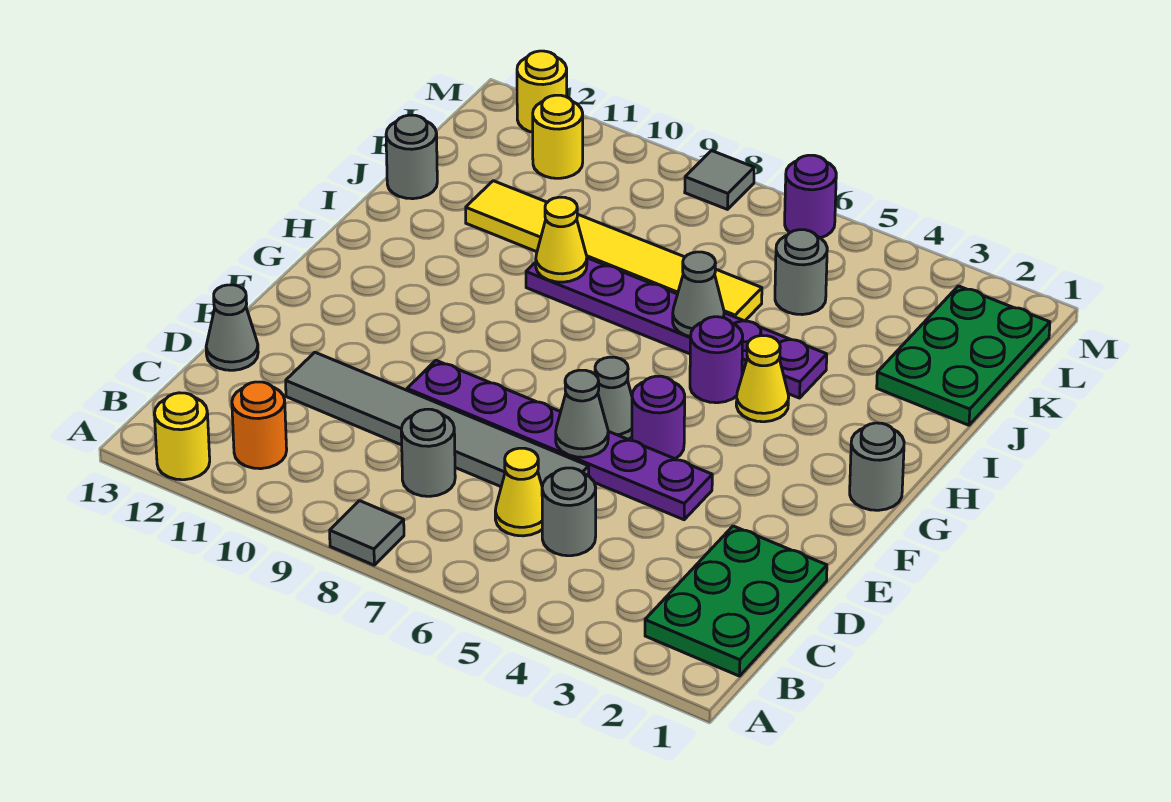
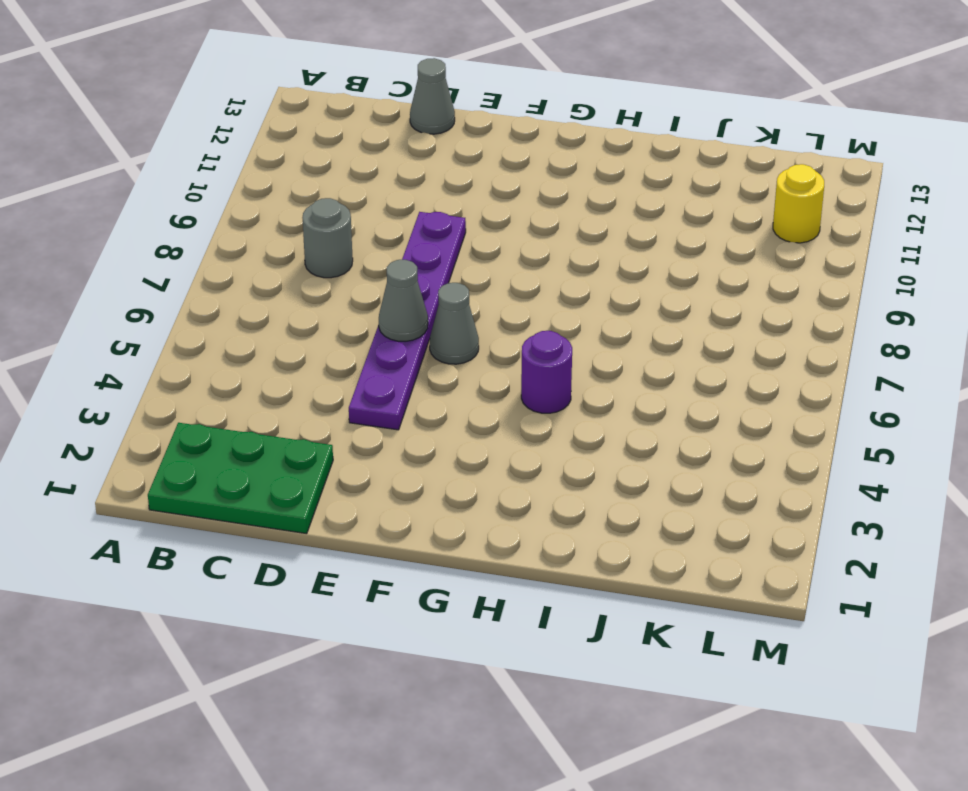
none -> grey tile A8 level 1
none -> yellow round brick A12 level 1
none -> orange round brick B11 level 1

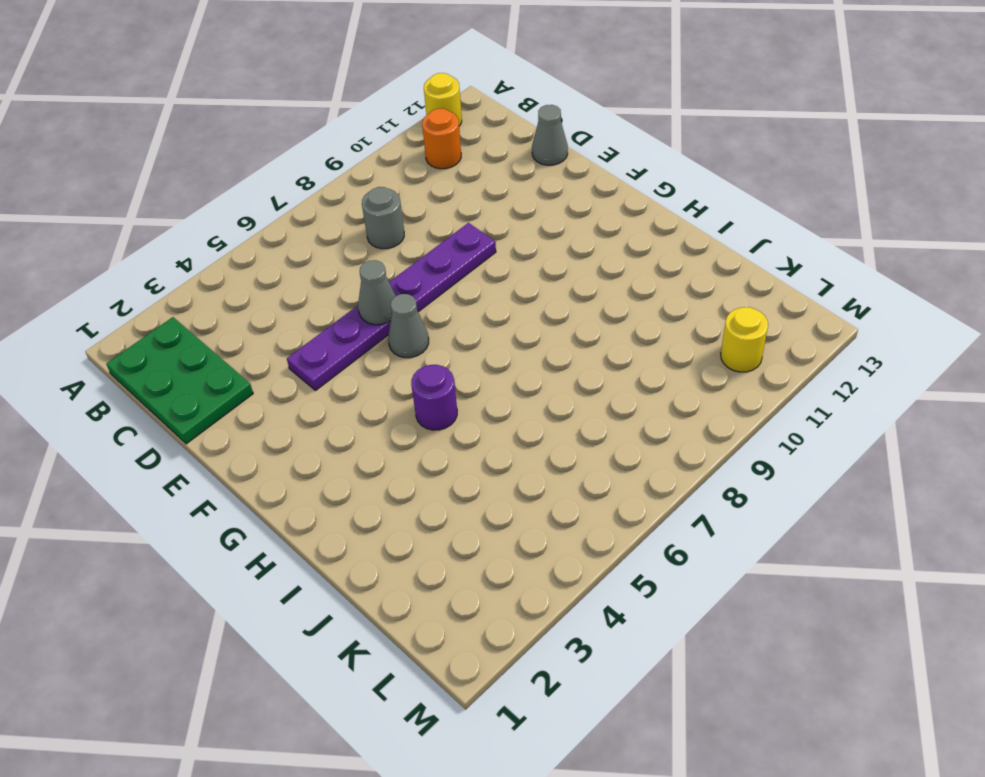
none -> grey tile A8 level 1
none -> grey round brick C5 level 1
none -> yellow cone C6 level 1

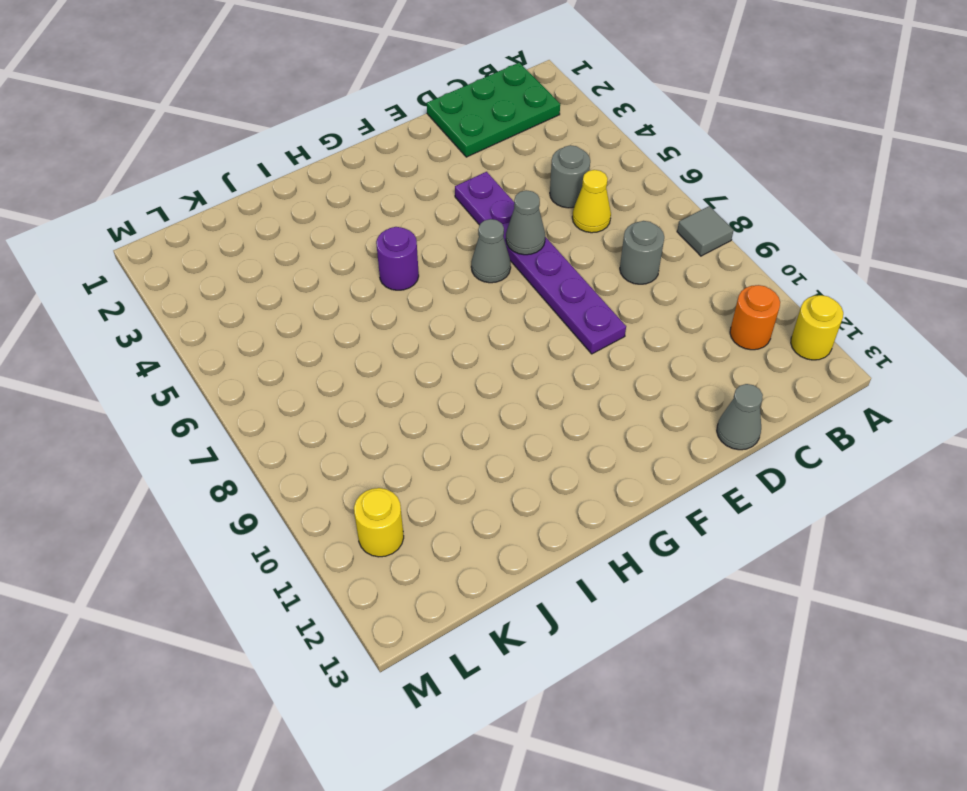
none -> grey tile D6:D11 level 1
none -> purple round brick F5 level 1
none -> grey round brick G1 level 1

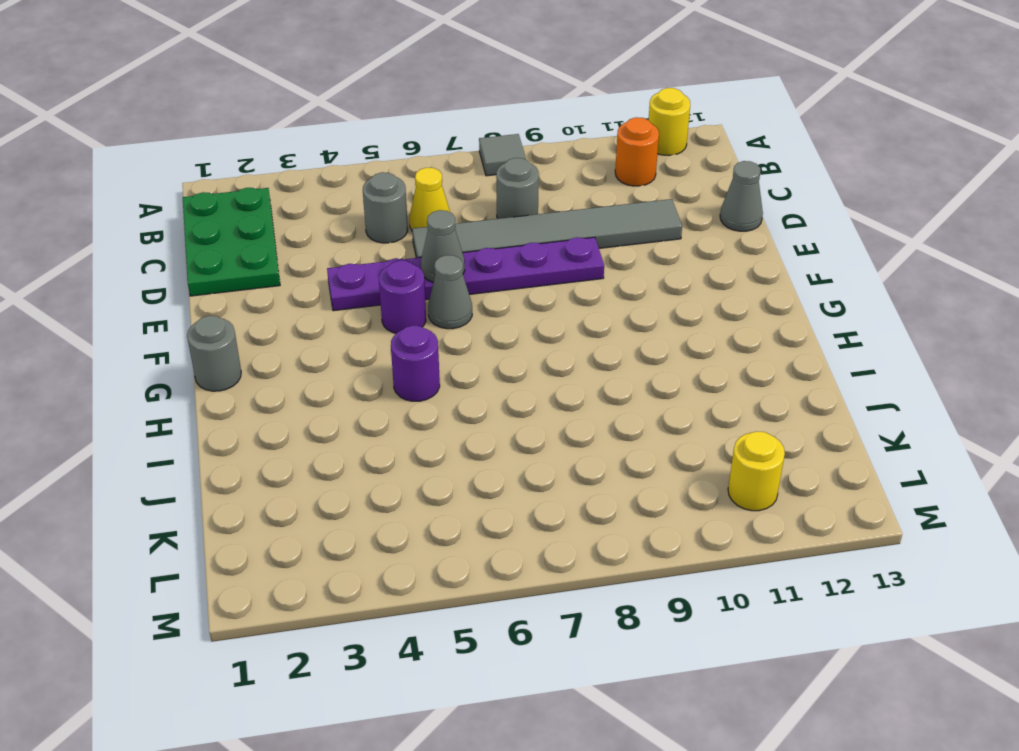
none -> yellow cone H4 level 1
none -> purple plate I4:I9 level 1
none -> green plate J1:L2 level 1

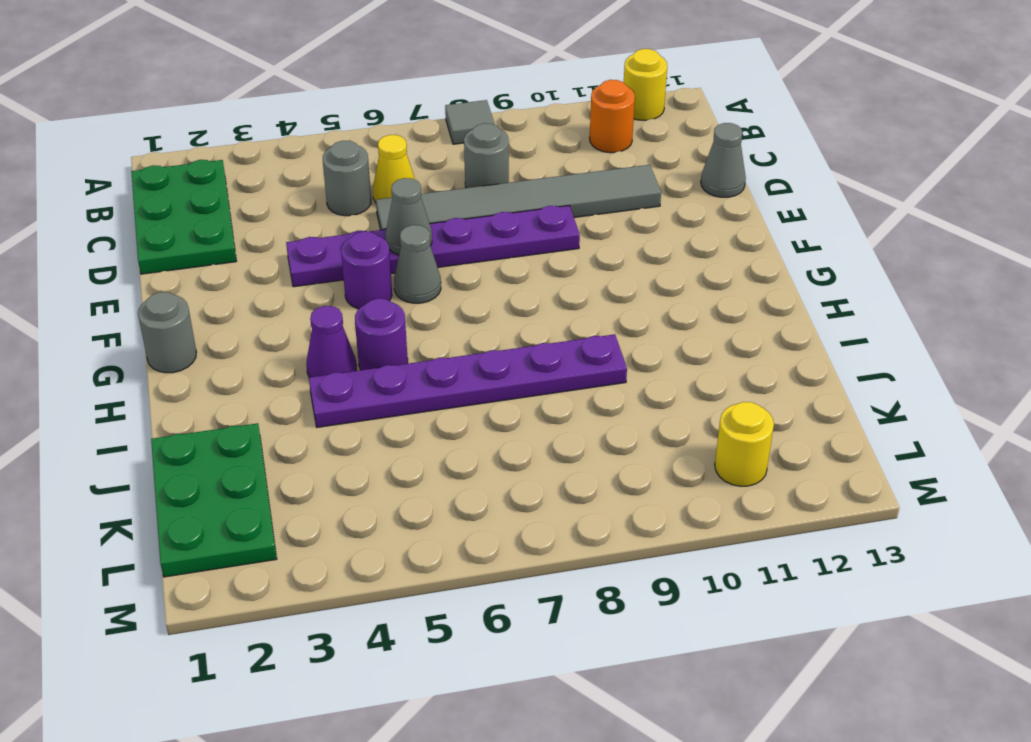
purple cone H4 level 1 -> yellow cone H4 level 1
none -> yellow tile J6:J11 level 1
none -> grey round brick J13 level 1
none -> grey round brick K5 level 1

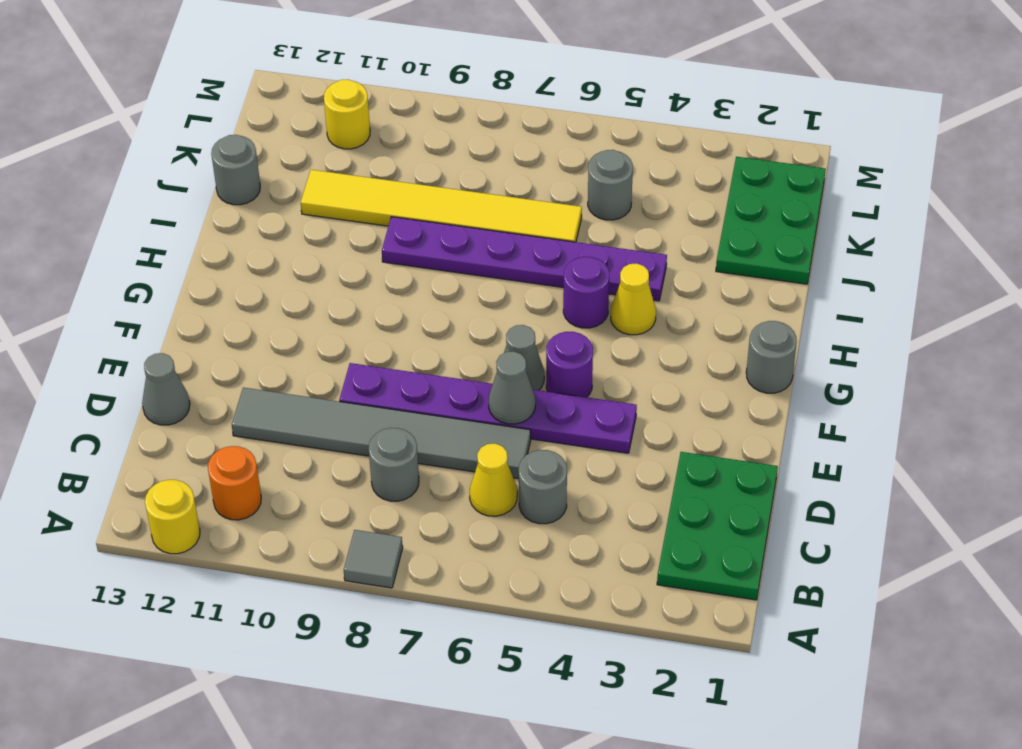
none -> purple round brick M6 level 1
none -> grey tile M8 level 1
none -> yellow round brick M12 level 1

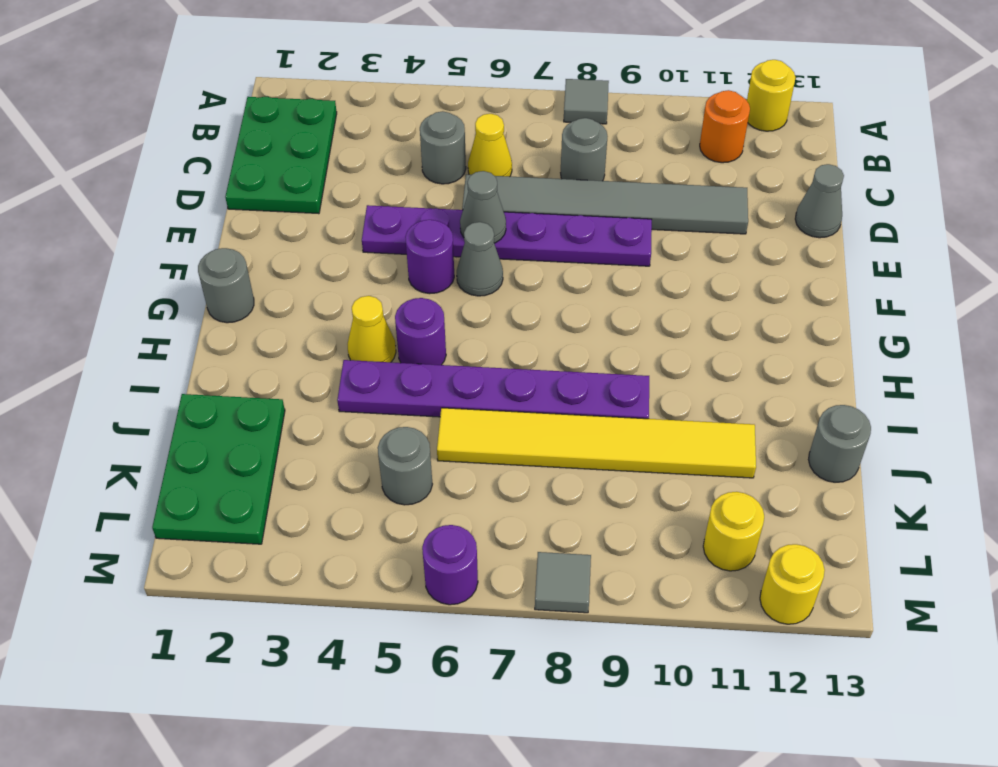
none -> grey cone I6 level 2
none -> yellow cone I9 level 2

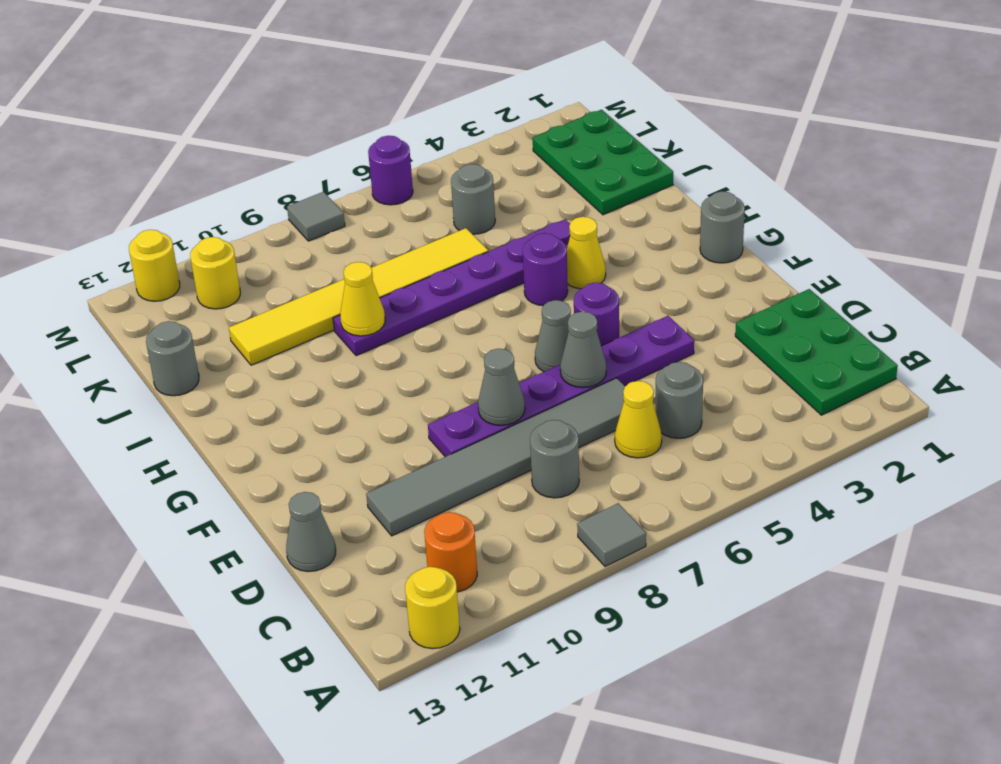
grey cone E8 level 2 -> grey cone I6 level 2

